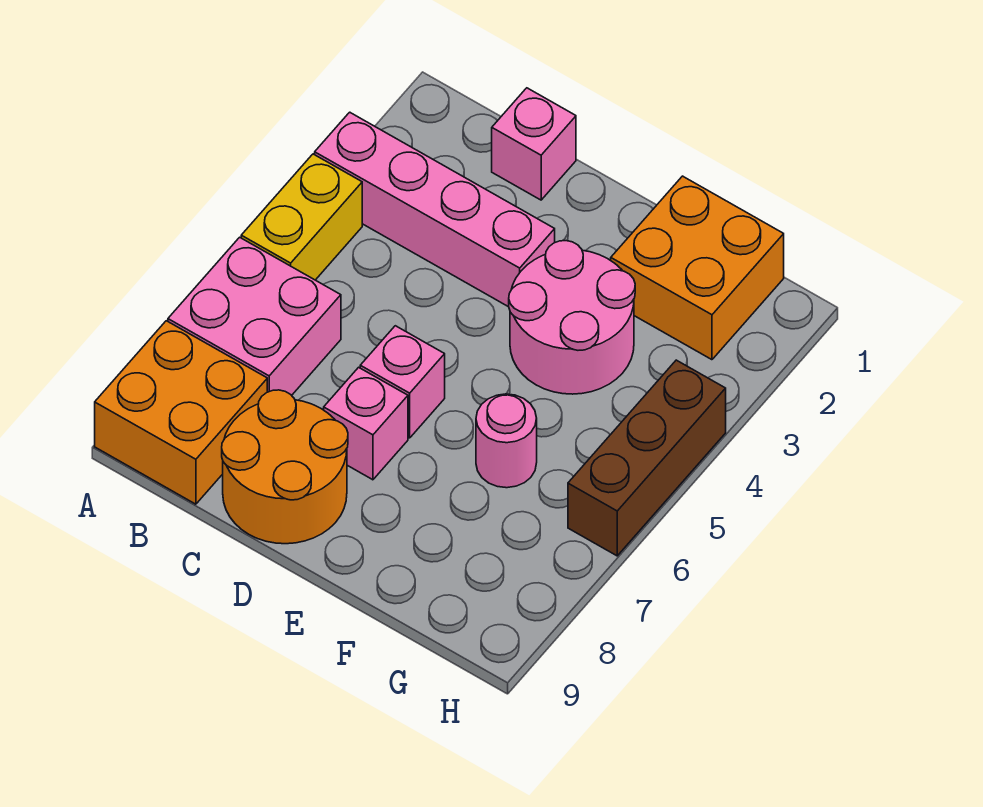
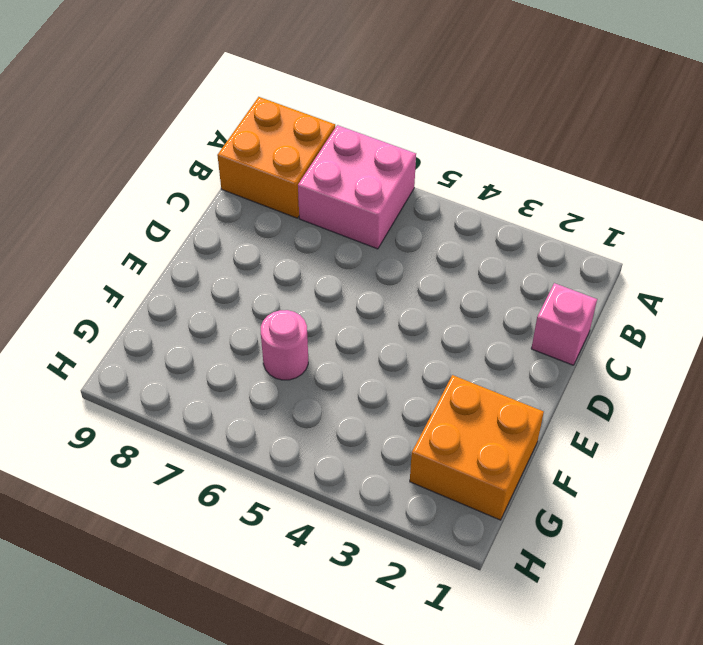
none -> pink brick A3:D3 level 1
none -> yellow brick A4:A5 level 1
none -> orange round brick C8:D9 level 1

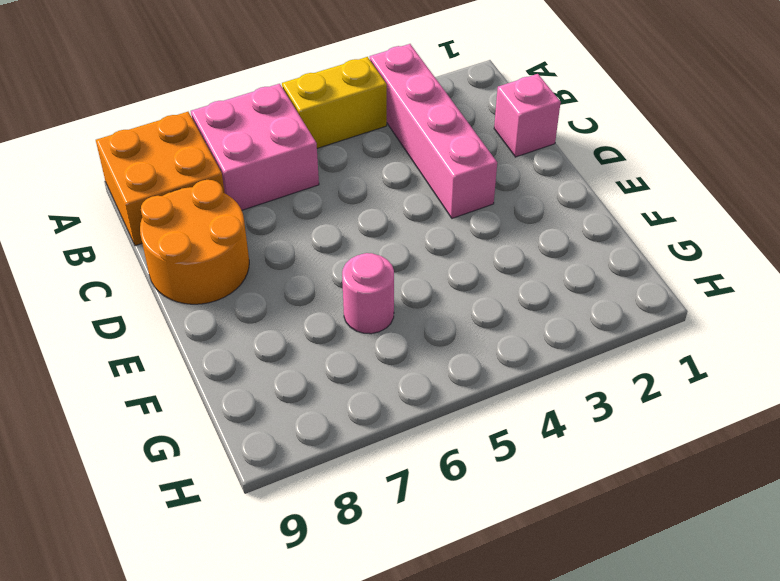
none -> pink brick D6 level 1
none -> pink brick D7 level 1
none -> pink round brick E3:F4 level 1

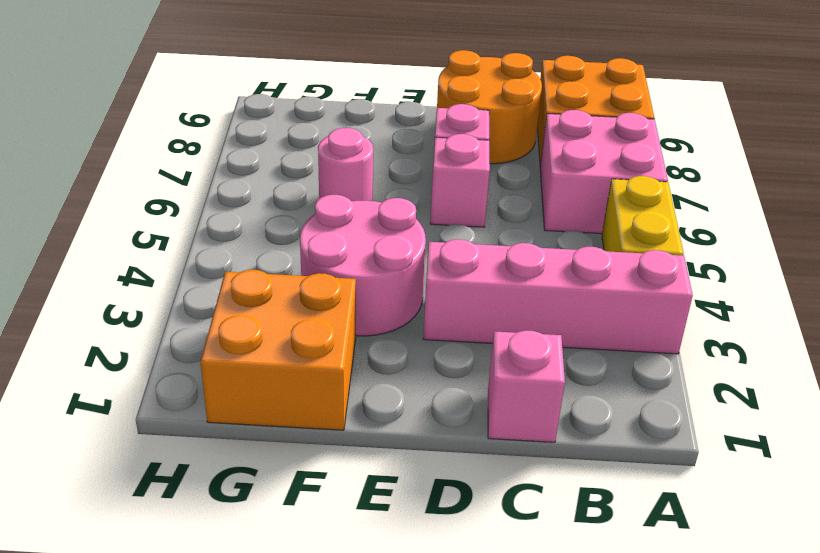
none -> brown brick H4:H6 level 1

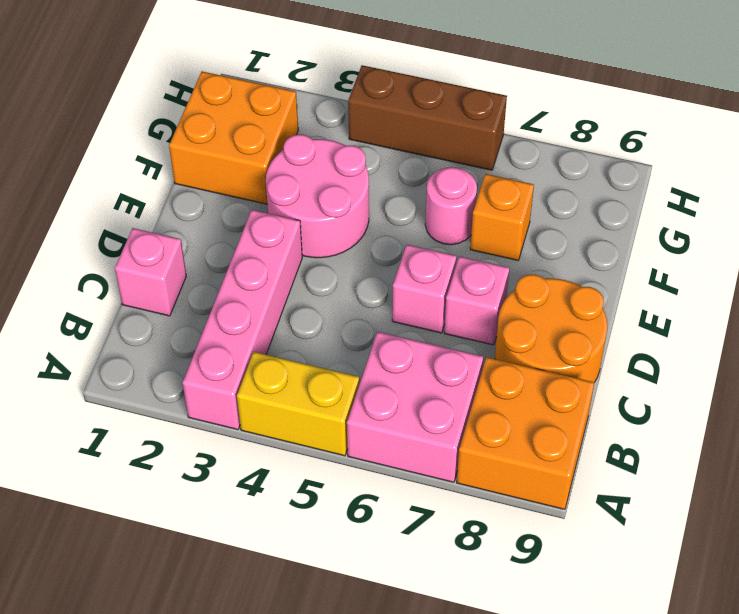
orange brick F7 level 1 -> none

